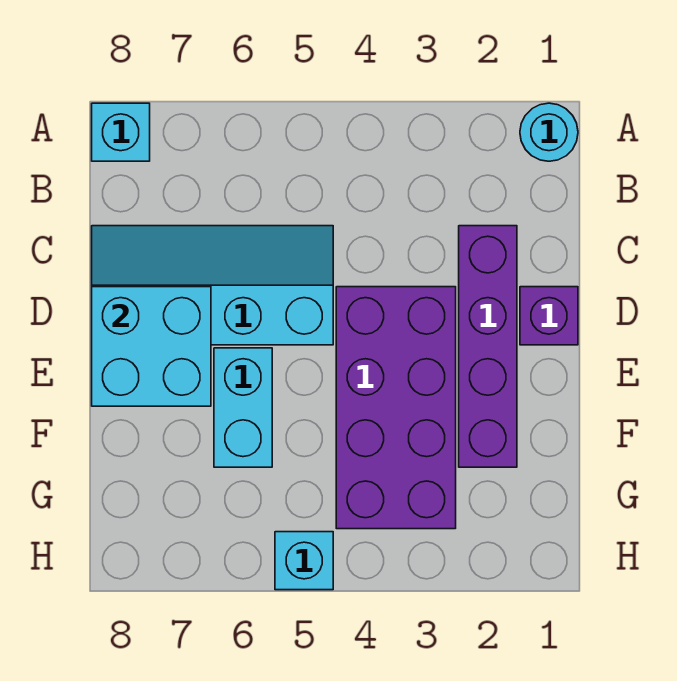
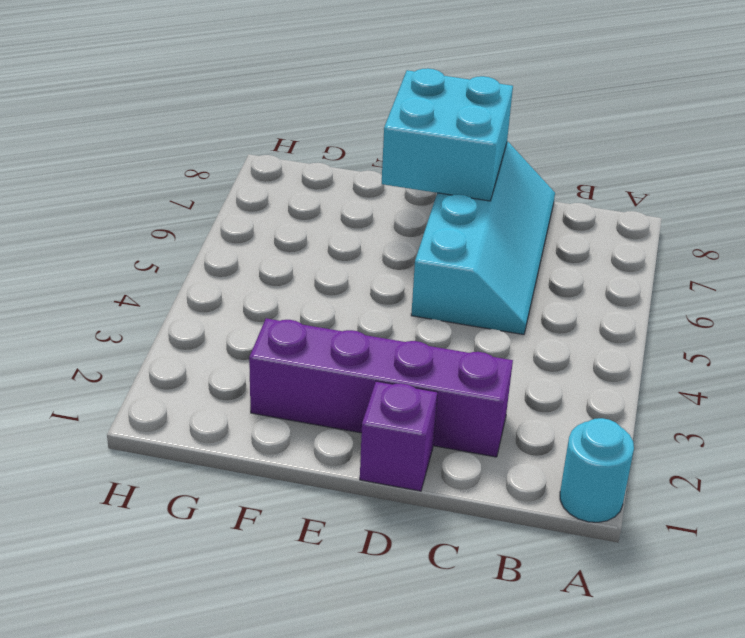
none -> cyan brick A8 level 1
none -> purple brick D3:G4 level 1

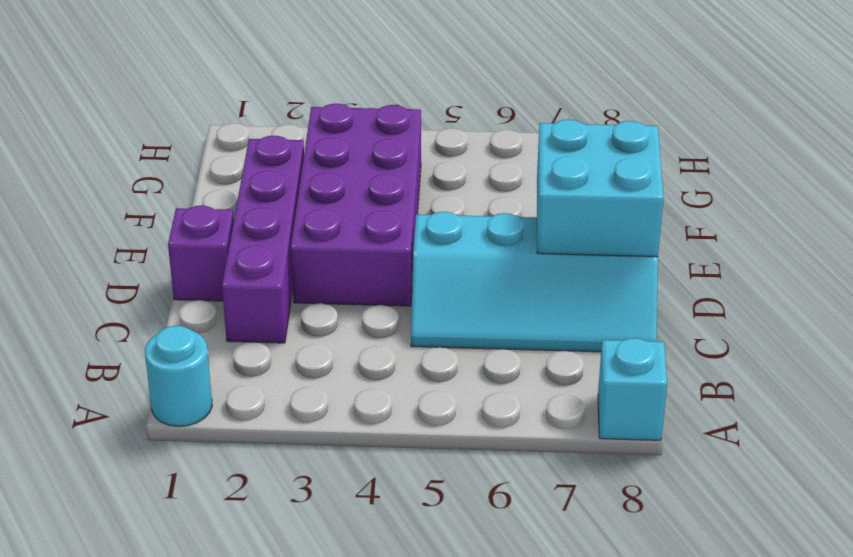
none -> cyan brick E6:F6 level 1
none -> cyan brick H5 level 1

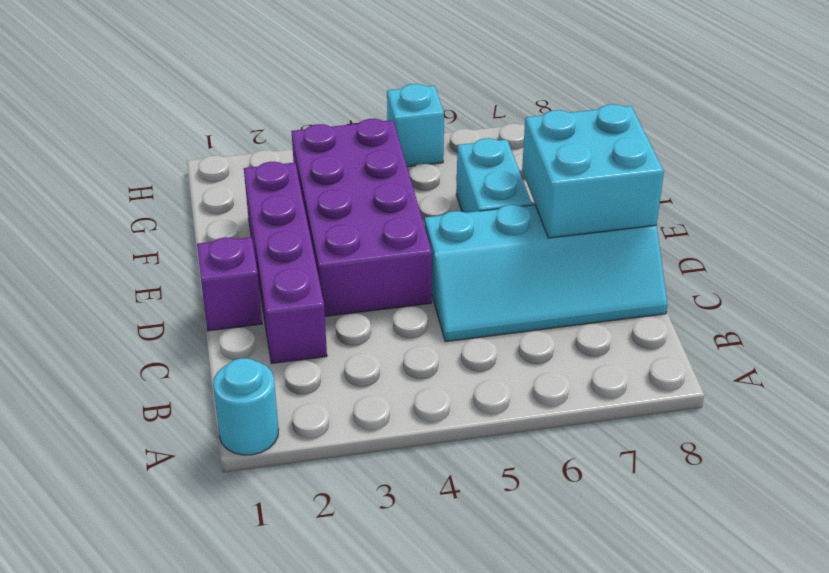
none -> cyan brick A8 level 1

